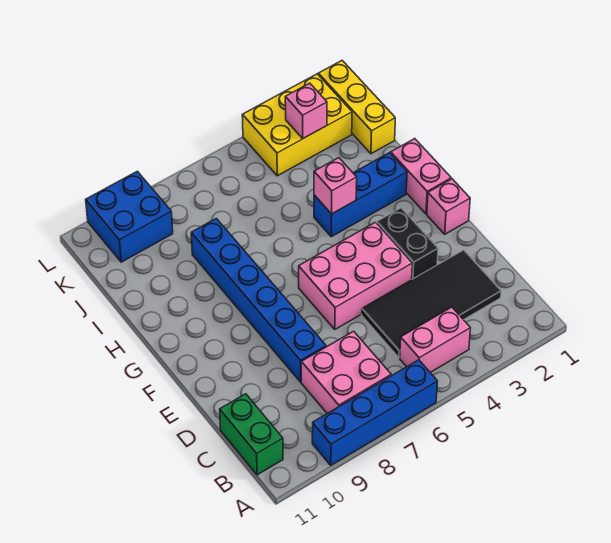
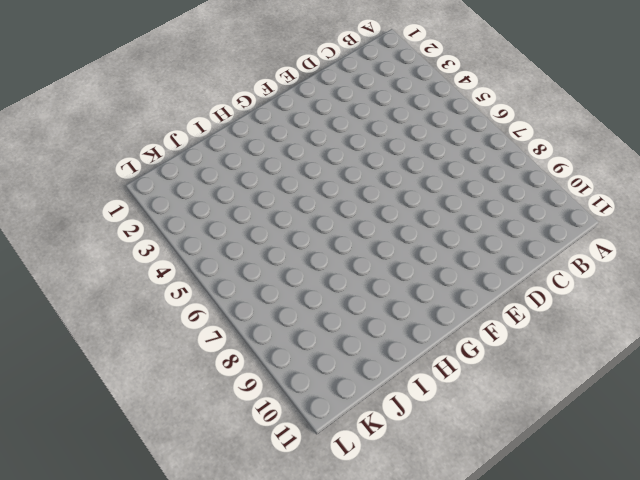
none -> blue brick A6:A9 level 1
none -> pink brick B4:B5 level 1
none -> pink brick B7:C8 level 1

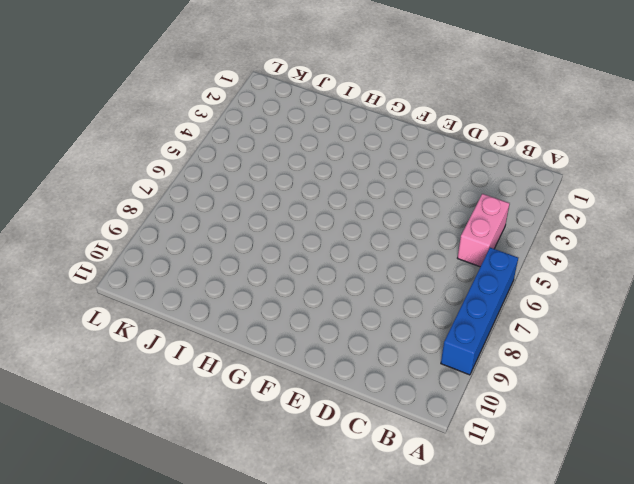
none -> pink brick B7:C8 level 1
none -> green brick B11:C11 level 1
none -> black tile C2:D5 level 1

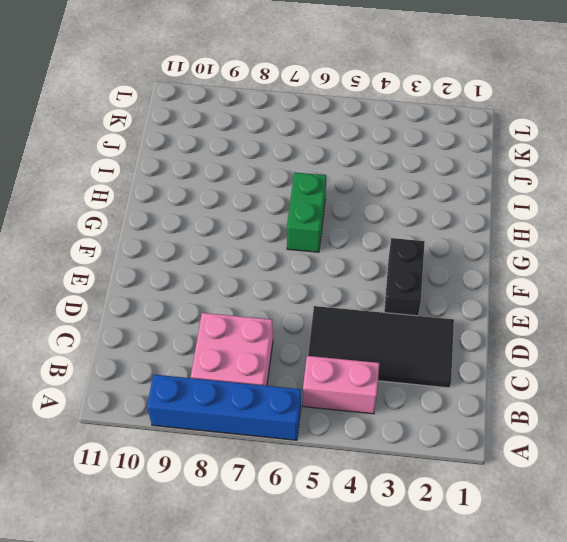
green brick G6:H6 level 1 -> green brick B11:C11 level 1
none -> blue brick D8:I8 level 1
none -> pink brick E4:F6 level 1
none -> pink brick F1 level 1

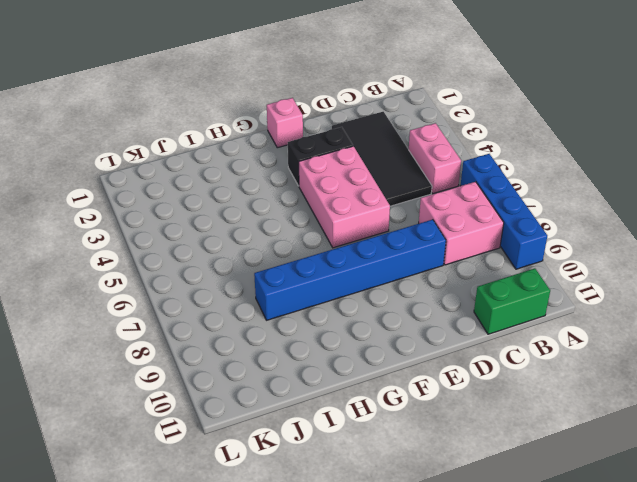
none -> pink brick G1:H1 level 1
none -> blue brick H2:H4 level 1
none -> yellow brick J1:L1 level 1

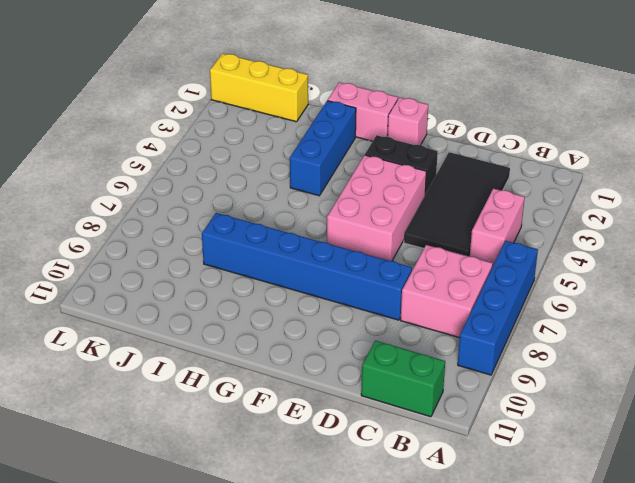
none -> yellow brick K2:L4 level 1
none -> blue brick K9:L10 level 1
none -> pink brick H4 level 2

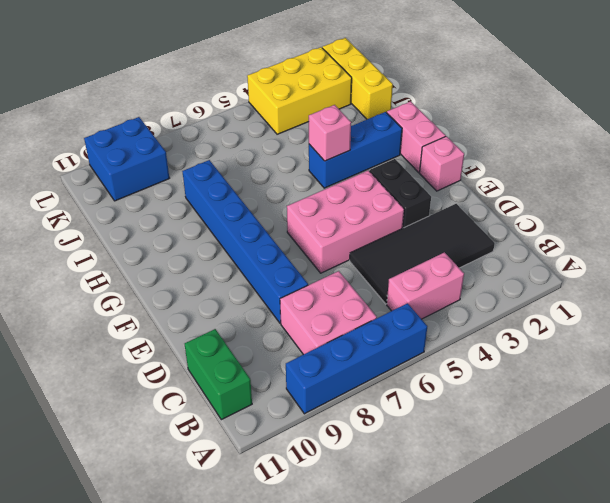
none -> pink brick K3 level 2

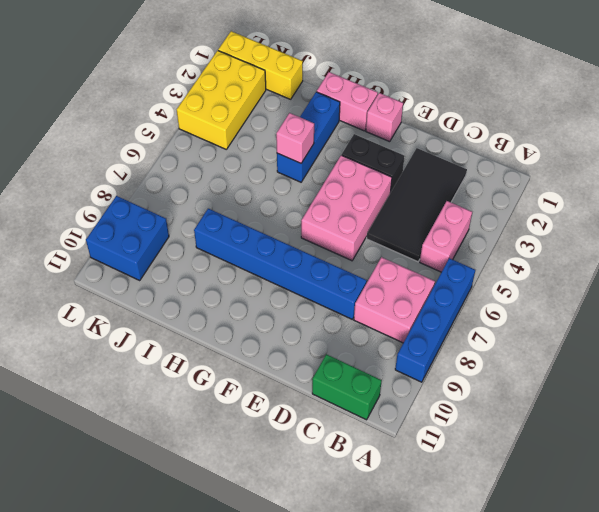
none -> pink brick K3 level 2

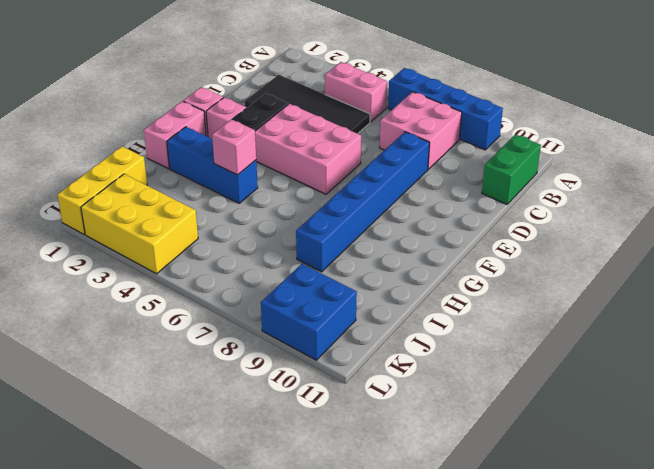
pink brick F2 level 1 -> pink brick K3 level 2

